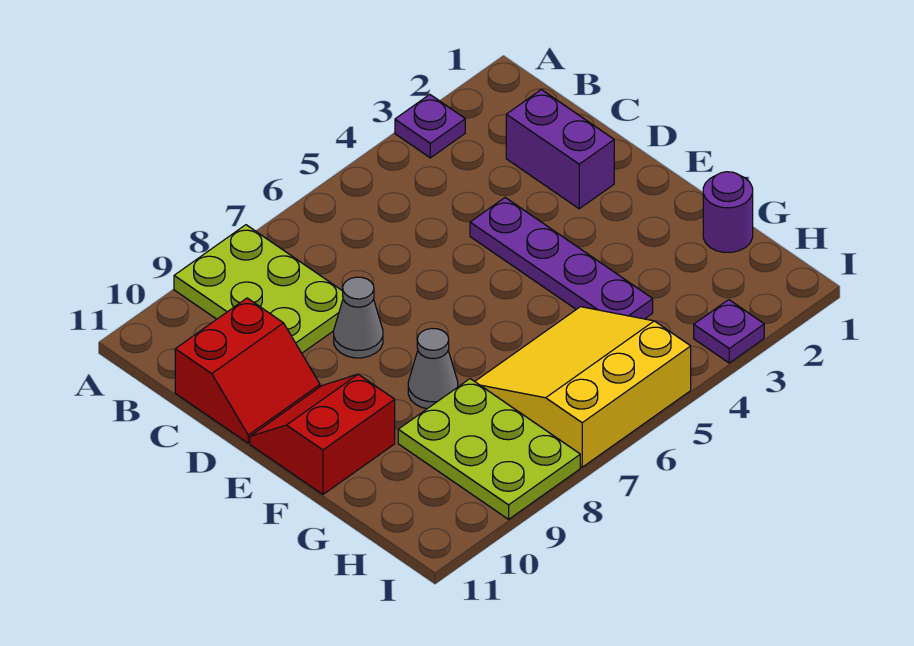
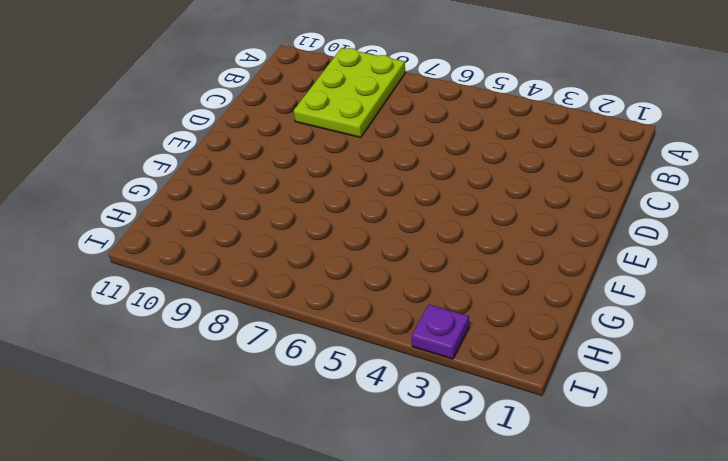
none -> purple plate A3 level 1
none -> purple brick C2:D2 level 1
none -> red slope C10:D11 level 1 top C

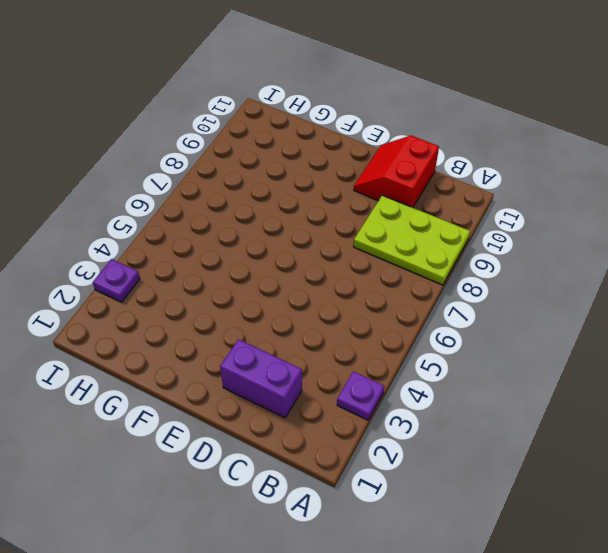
none -> purple plate D4:G4 level 1
none -> grey cone D8 level 1
none -> red slope E10:F11 level 1 top F

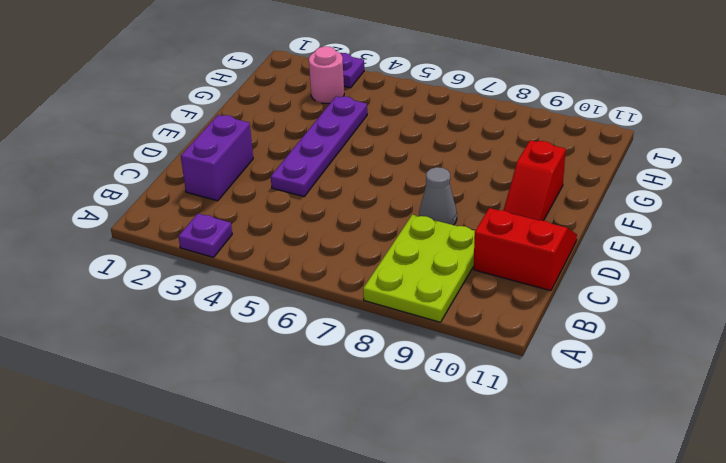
red slope E10:F10 level 1 top F -> red slope E10:F11 level 1 top F
pink round brick H3 level 1 -> none
none -> grey cone F8 level 1
none -> purple round brick G1 level 1
none -> yellow slope G5:I7 level 1 top I

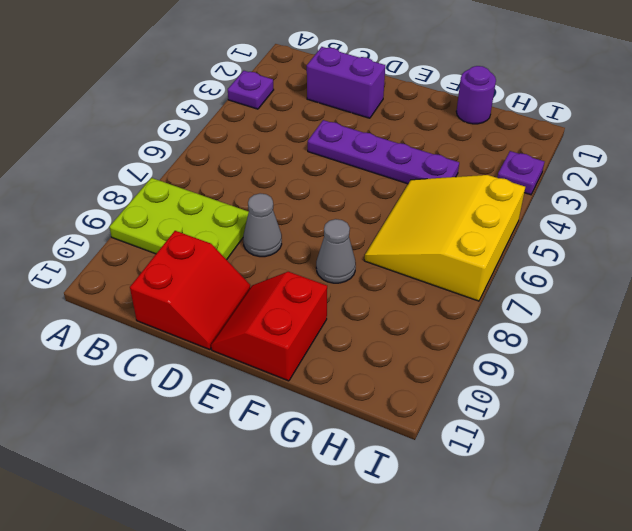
none -> lime plate G8:I9 level 1

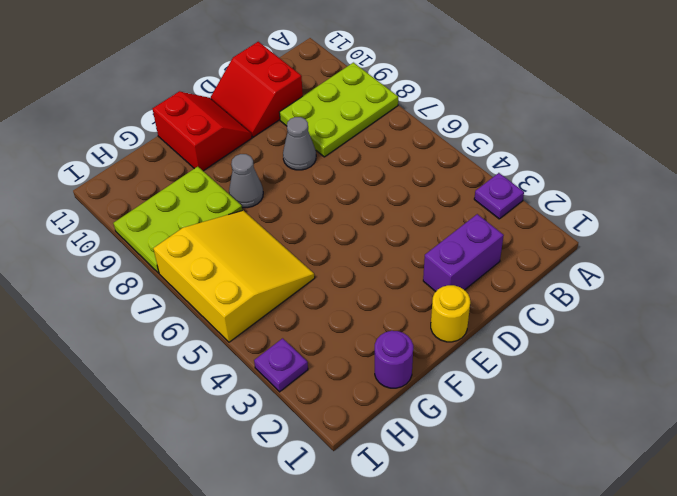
yellow round brick E1 level 1 -> none
none -> purple plate D4:G4 level 1

